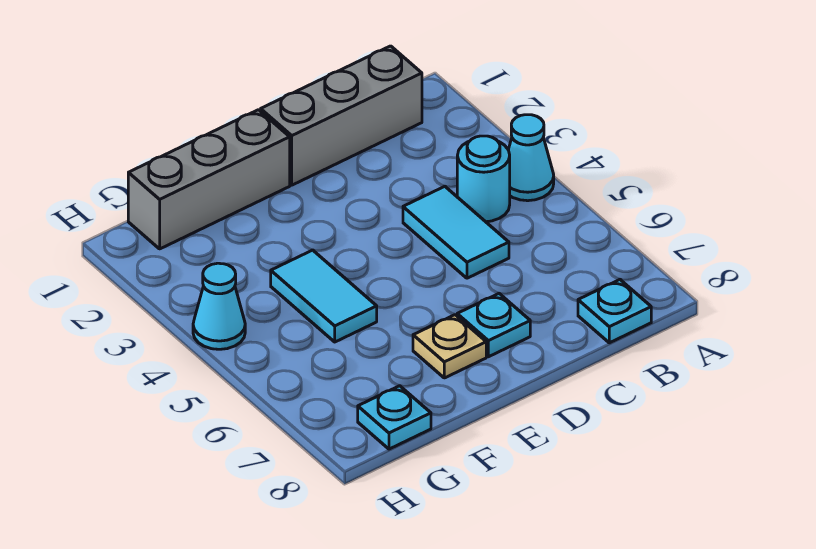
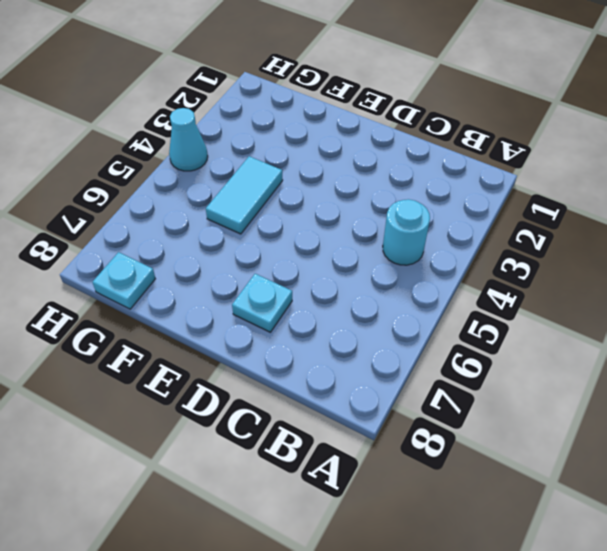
none -> cyan cone A4 level 1
none -> grey brick B1:D1 level 1

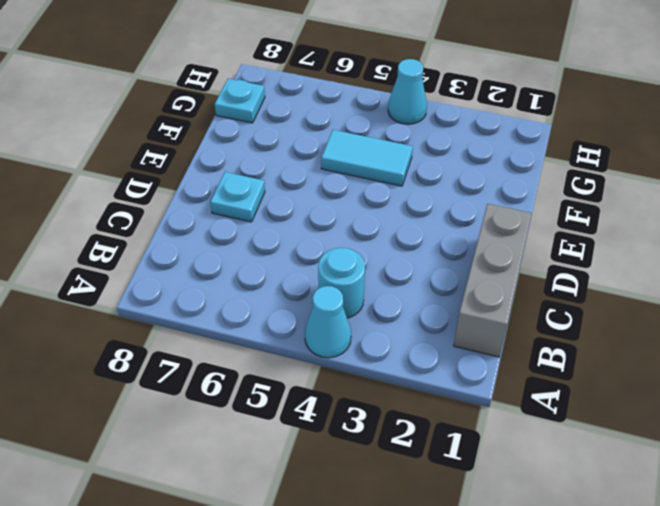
none -> cyan plate B8 level 1
none -> cyan tile C4:C5 level 1

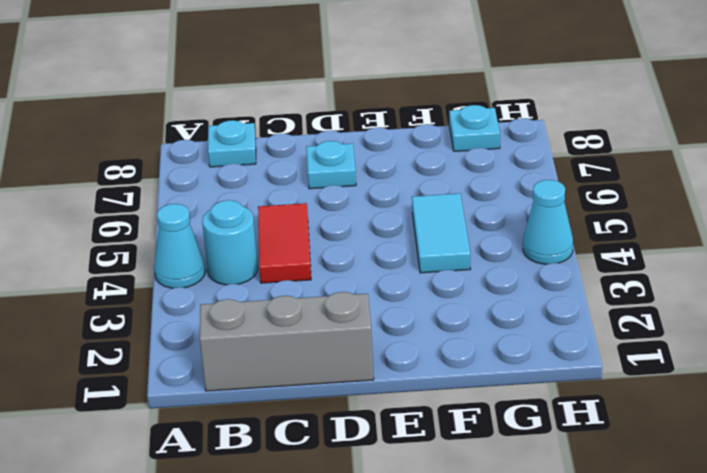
red tile C4:C5 level 1 -> cyan tile C4:C5 level 1
none -> grey brick E1:G1 level 1
none -> tan plate E7 level 1

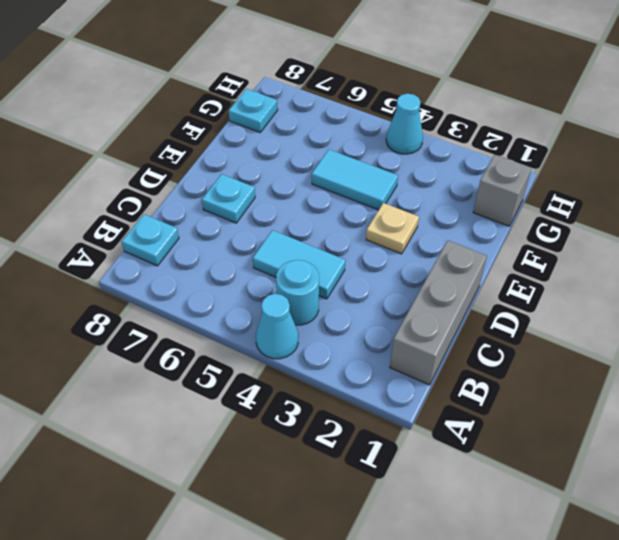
tan plate E3 level 1 -> tan plate E7 level 1
grey brick G1 level 1 -> grey brick E1:G1 level 1

